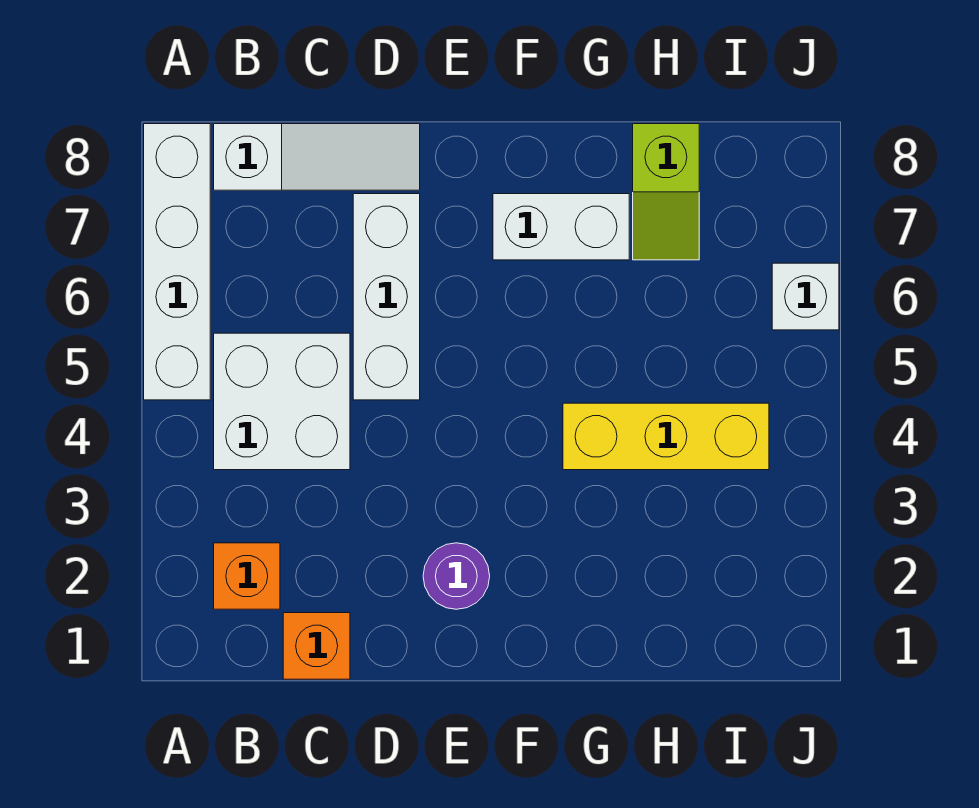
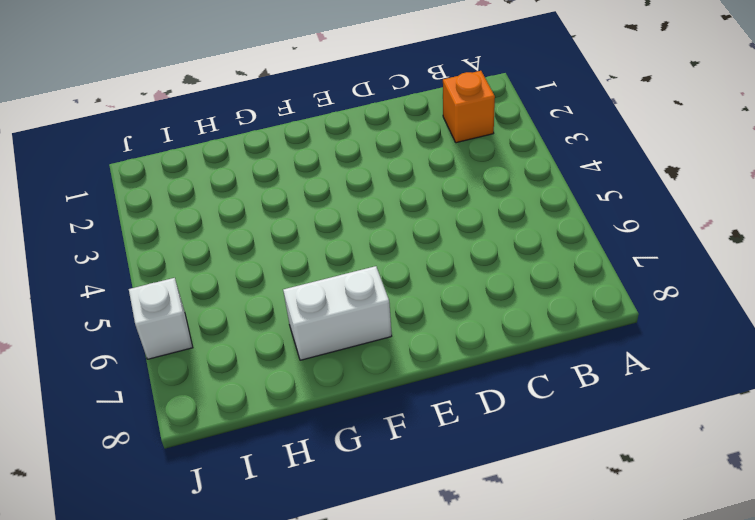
none -> white brick A5:A8 level 1
none -> white brick B4:C5 level 1

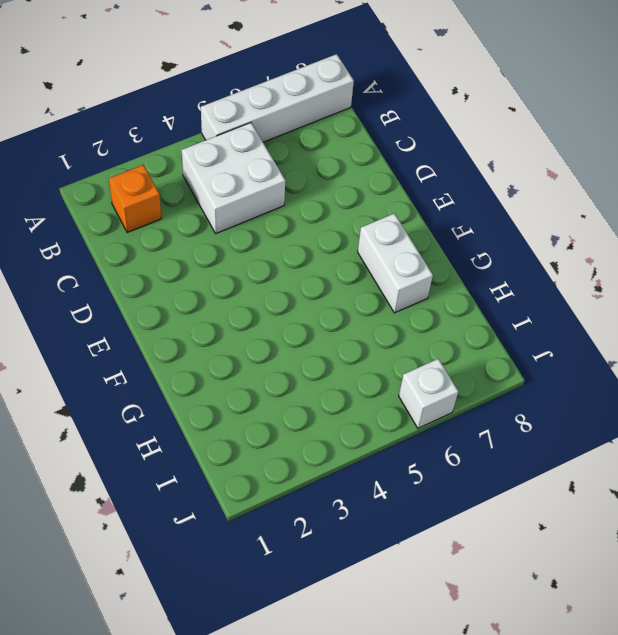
none -> white slope B8:D8 level 1 top B
none -> orange brick C1 level 1

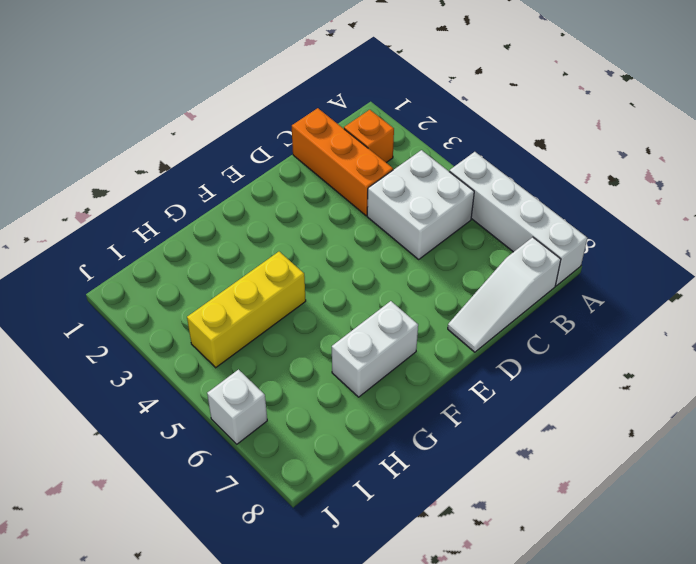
orange brick C1:C3 level 1 -> orange brick C1 level 1
none -> white brick D5:D7 level 1
none -> purple round brick E2 level 1

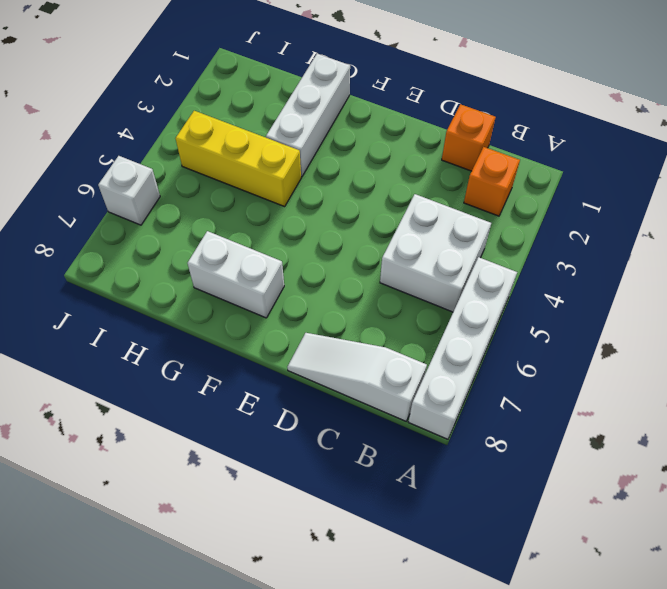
white brick G1:G3 level 1 -> white brick D5:D7 level 1
none -> purple round brick E2 level 1
none -> lime slope H7:H8 level 1 top 8

